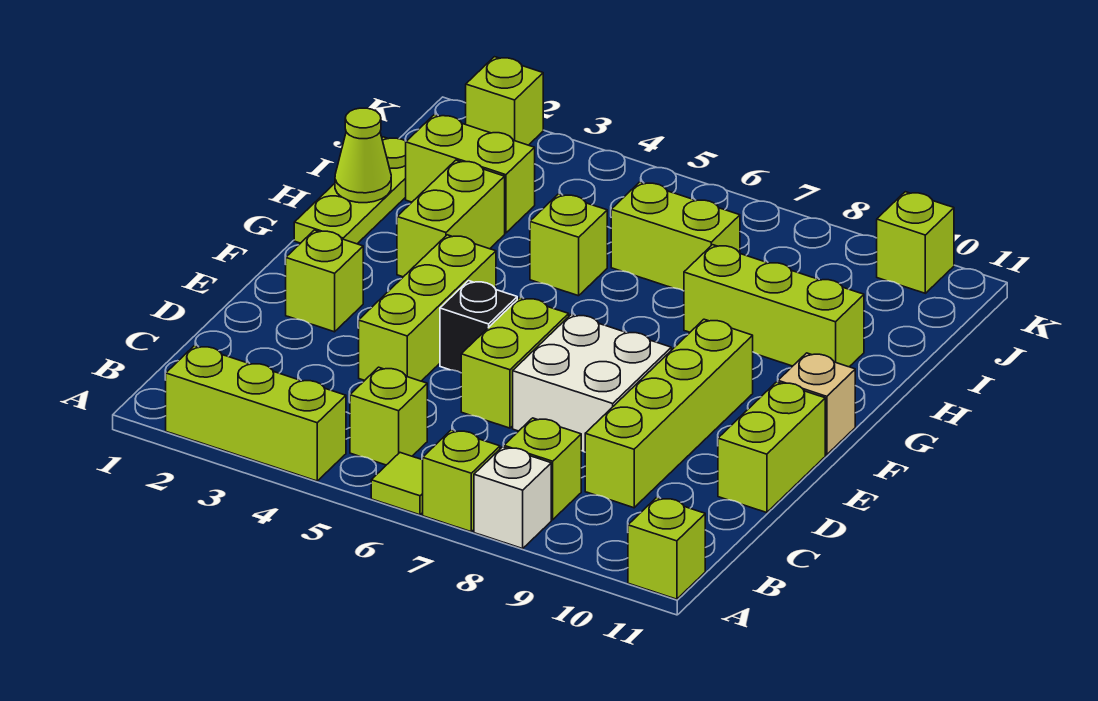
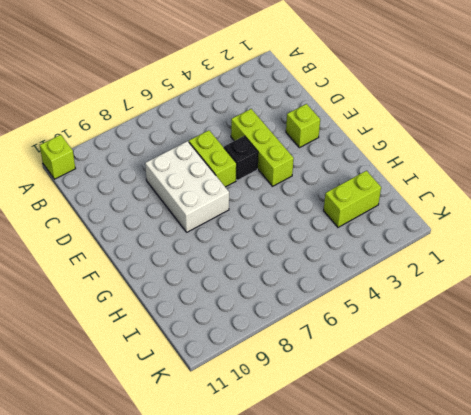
white brick D7:F8 level 1 -> white brick D7:E8 level 1
none -> lime brick A2:A4 level 1
none -> lime tile A6 level 1
none -> lime brick A7 level 1

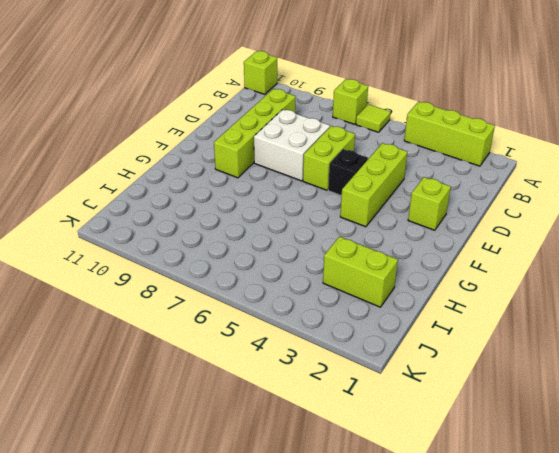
none -> white brick A8 level 1
none -> lime brick B5 level 1
none -> lime brick B8 level 1

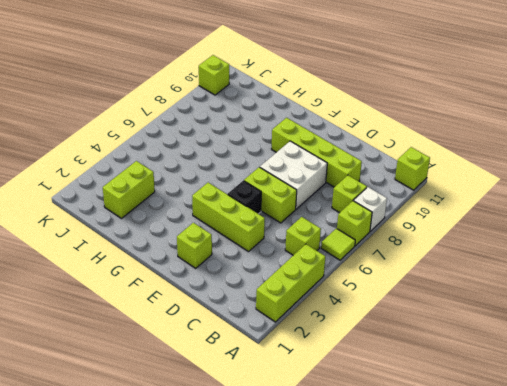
none -> lime brick D11:E11 level 1
none -> tan brick F11 level 1
none -> lime plate G1:I1 level 1

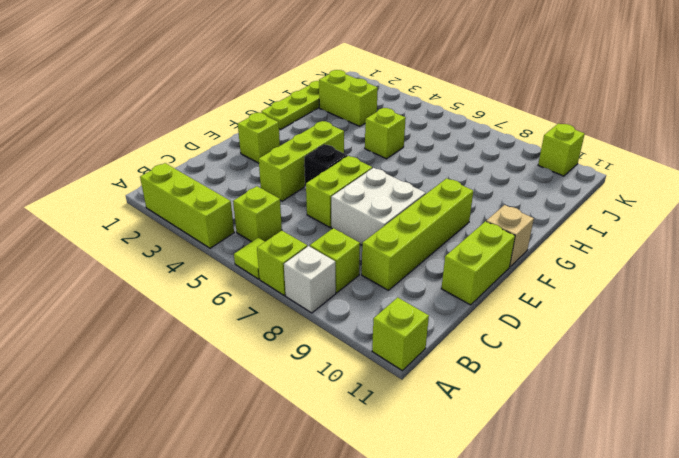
none -> lime brick G3:H3 level 1
none -> lime brick H8:H10 level 1
none -> lime brick I6:I7 level 1

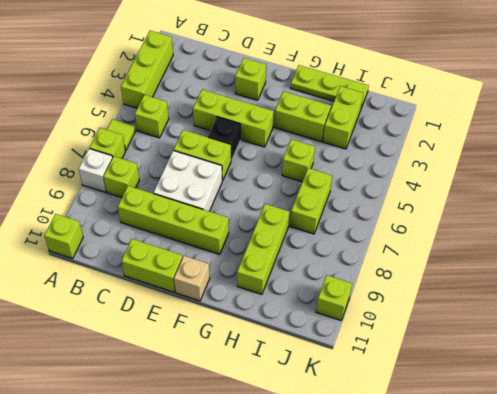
none -> lime brick K2 level 1
none -> lime cone H1 level 2

